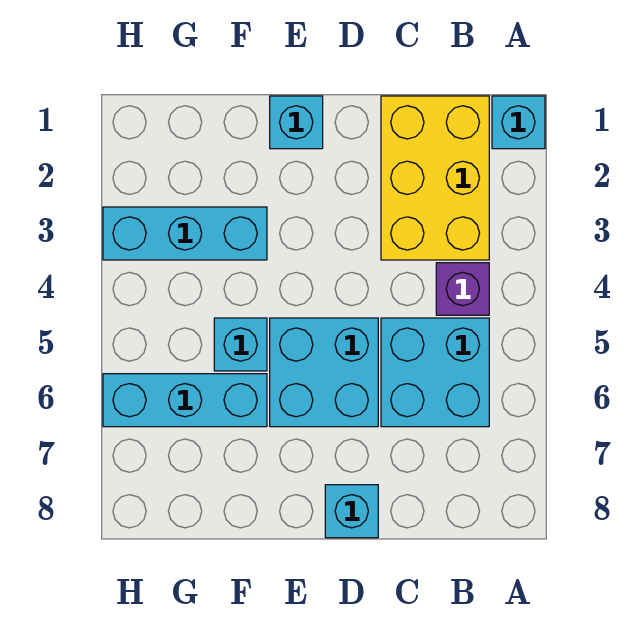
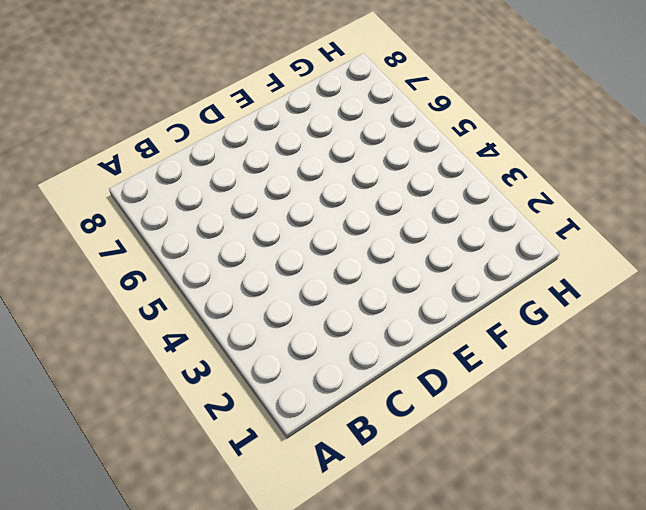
none -> cyan brick A1 level 1
none -> yellow brick B1:C3 level 1

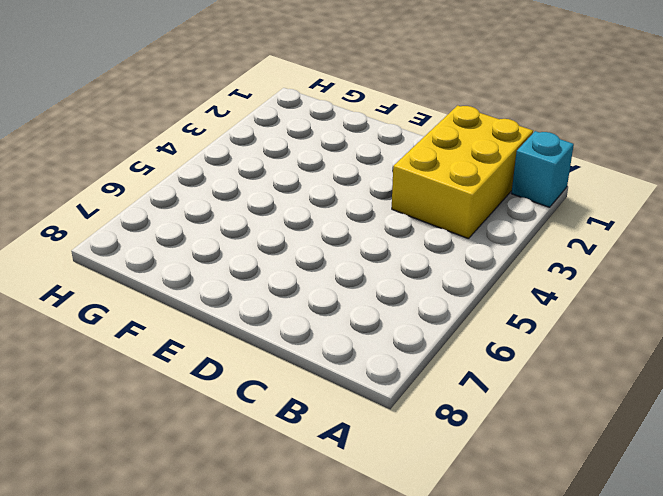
none -> purple brick B4 level 1
none -> cyan brick B5:C6 level 1

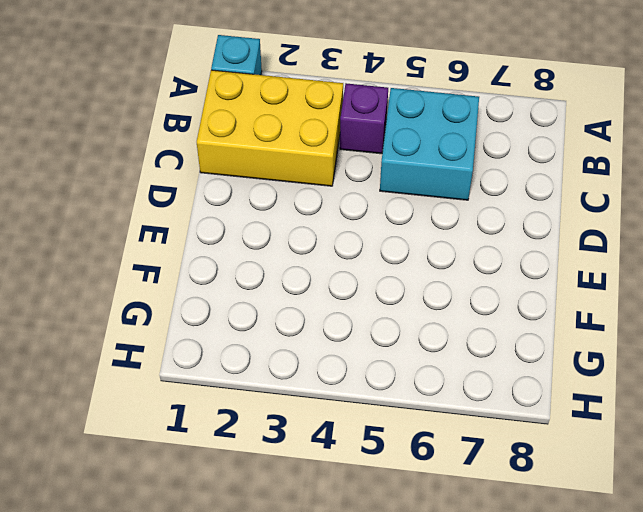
none -> cyan brick D5:E6 level 1
none -> cyan brick D8 level 1

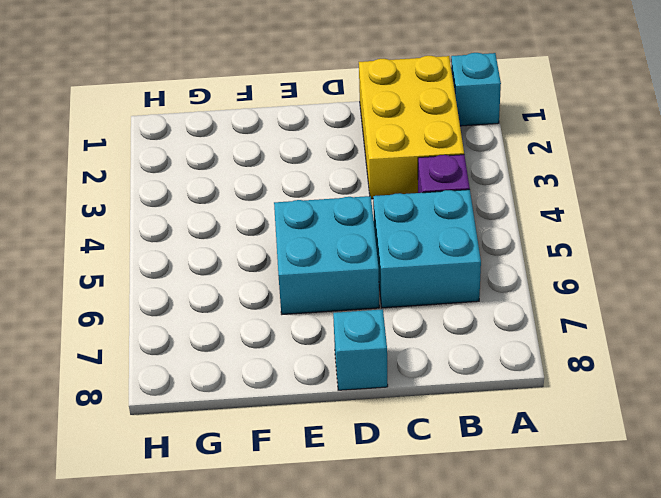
none -> cyan brick E1 level 1
none -> cyan brick F3:H3 level 1

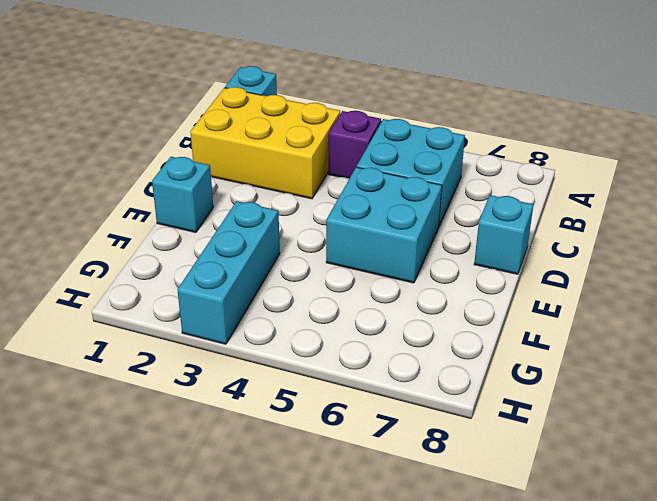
none -> cyan brick F5 level 1
none -> cyan brick F6:H6 level 1

